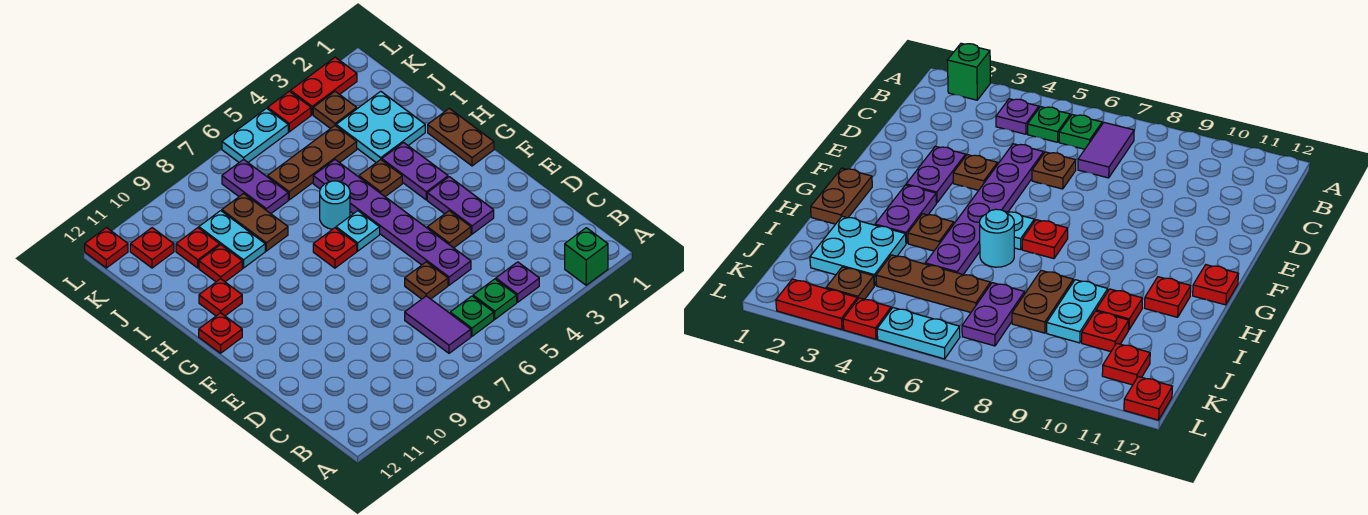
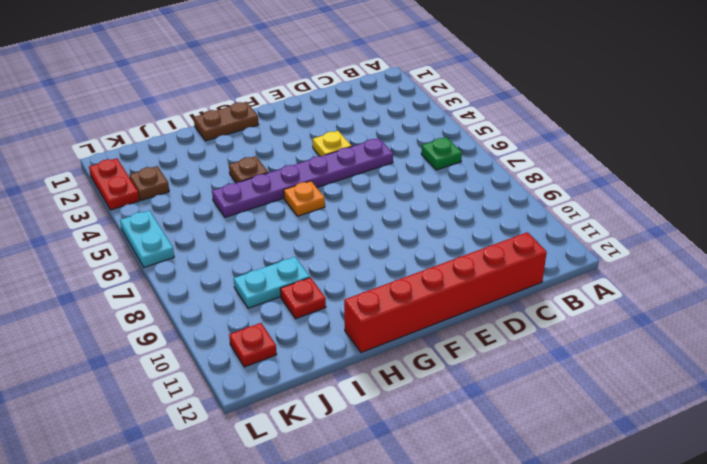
red brick C12:H12 level 1 -> red plate G12 level 1
yellow plate E4 level 1 -> brown plate E4 level 1
orange plate G6 level 1 -> cyan plate G6 level 1
none -> green brick A2 level 1
none -> purple plate B4 level 1
none -> green plate B5 level 1
none -> purple tile B7:C7 level 1

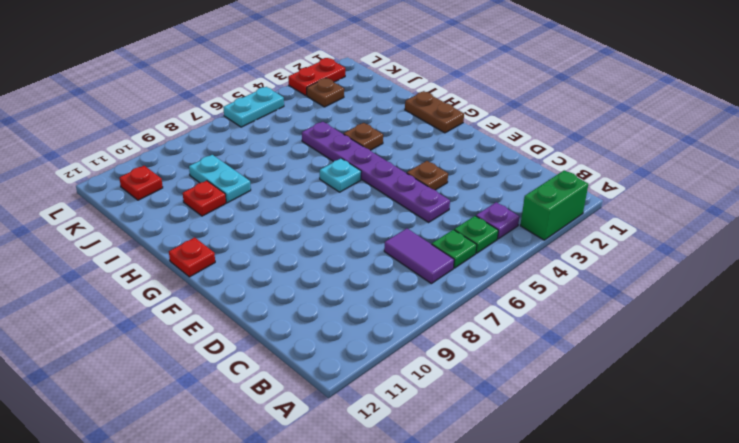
green brick A2:A3 level 1 -> green brick A2 level 1
none -> brown plate D6 level 1
none -> purple plate E3:F3 level 1
none -> purple plate G3:H3 level 1
none -> red plate G7 level 1

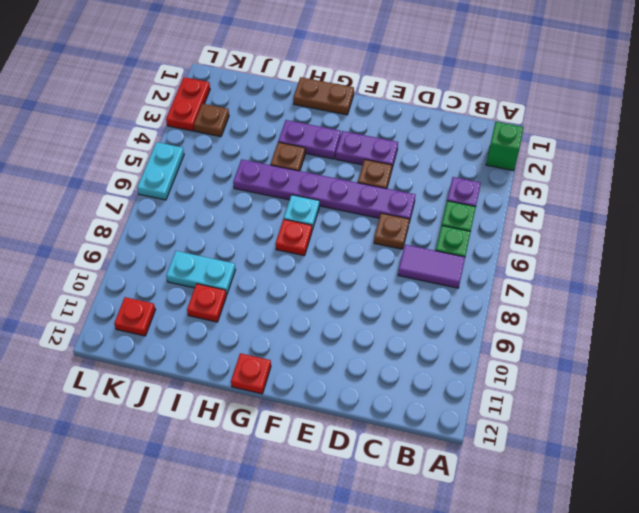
none -> cyan round brick H6 level 1
none -> red plate H11 level 1
none -> cyan plate I2:J3 level 1
none -> brown plate I8:J8 level 1

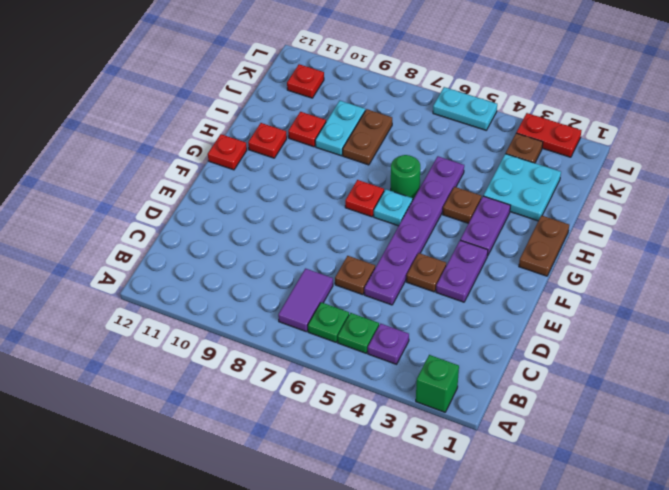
green round brick H6 level 1 -> cyan round brick H6 level 1
none -> brown plate J4:J6 level 1
none -> purple plate J7:K7 level 1
none -> red plate J10 level 1
none -> red plate L4 level 1

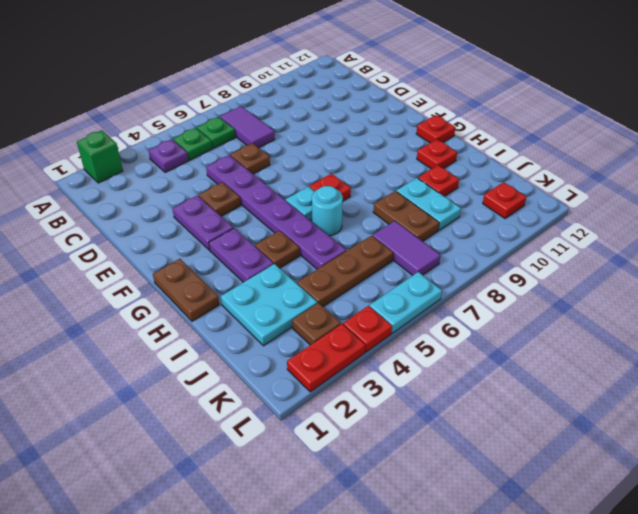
purple tile J7:K7 level 1 -> purple plate J7:K7 level 1
none -> red plate J10 level 1
none -> red plate L12 level 1

